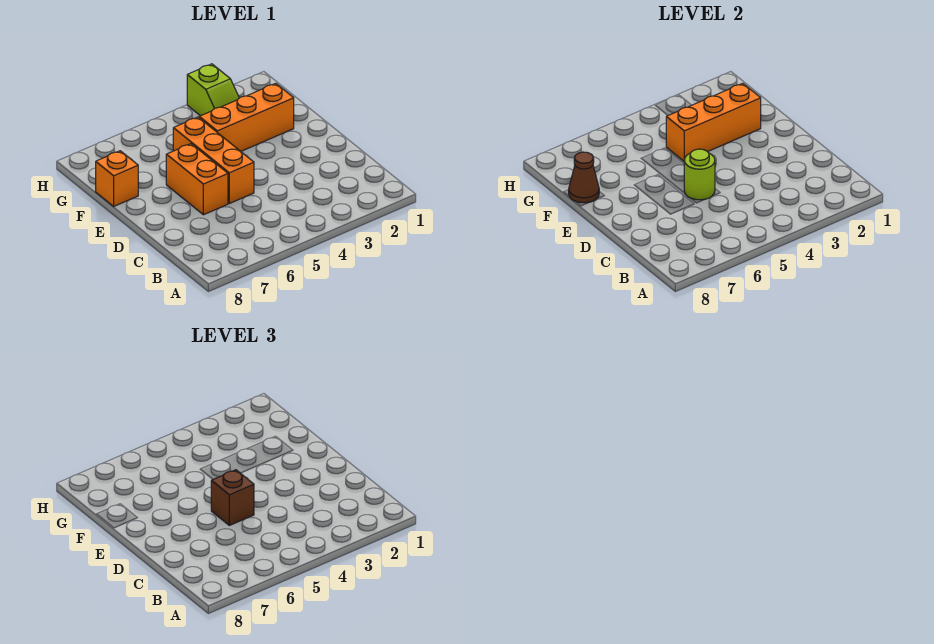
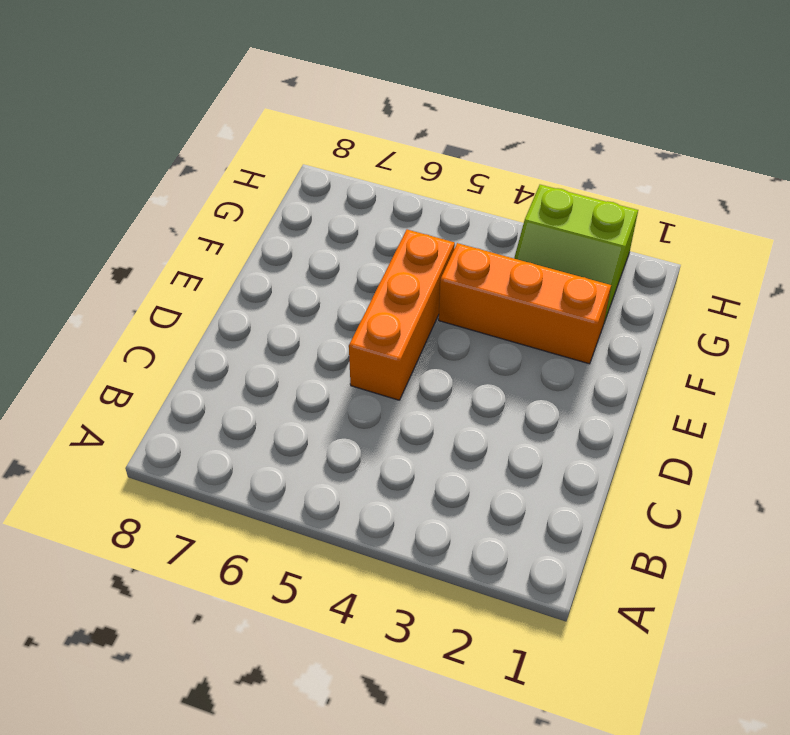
lime slope G2:H3 level 1 top H -> lime slope G3:H3 level 1 top H
none -> orange brick D6:E6 level 1
none -> orange brick F8 level 1

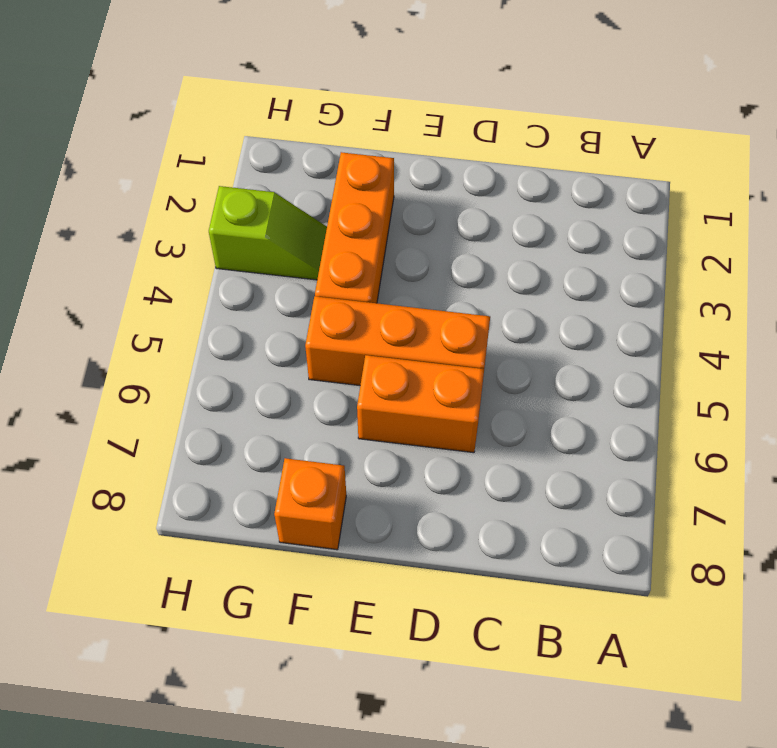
none -> lime round brick D5 level 2
none -> orange brick F2:F4 level 2

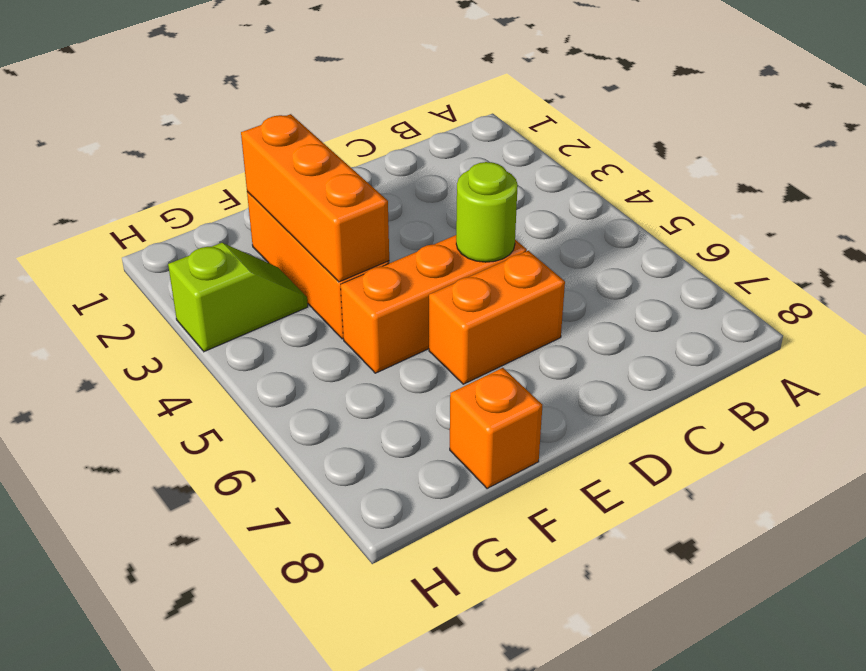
none -> brown cone F8 level 2
none -> brown brick D5 level 3

